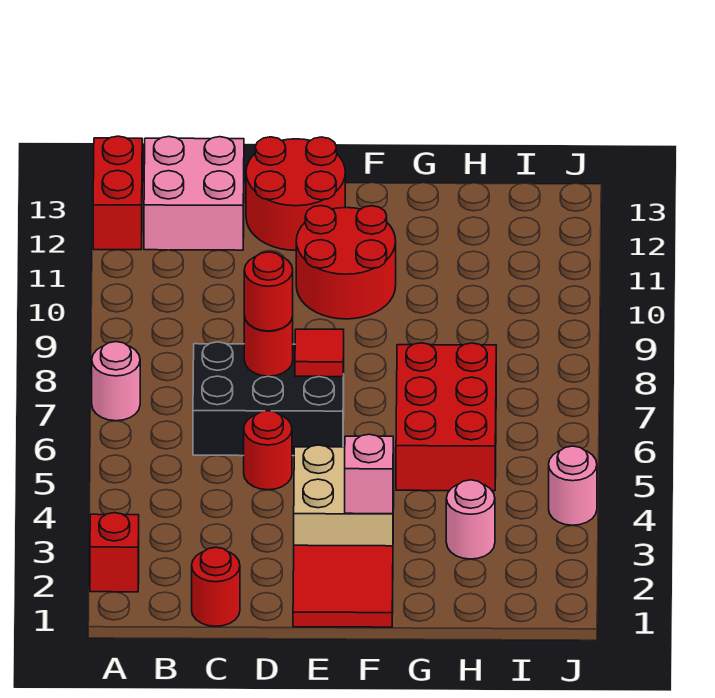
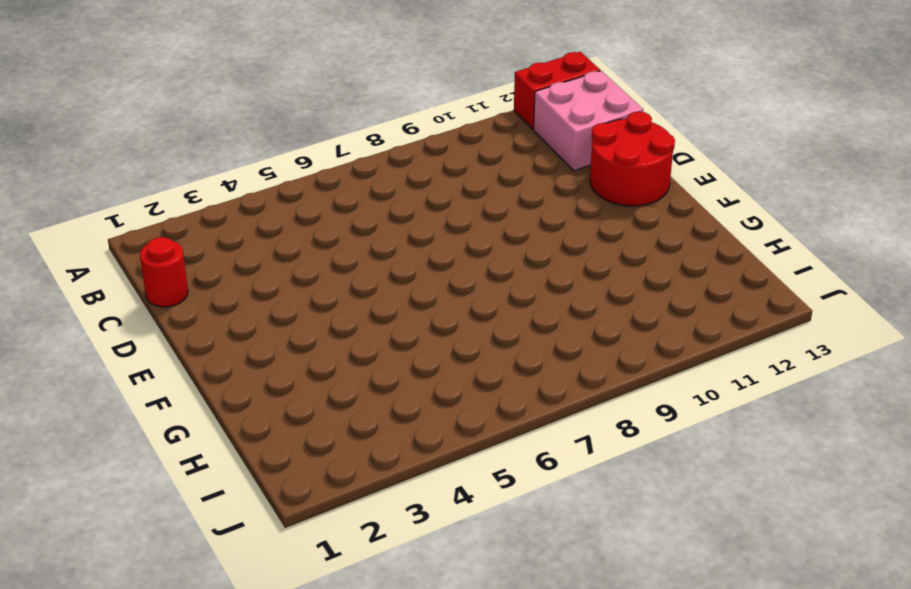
none -> red brick A2 level 1
none -> pink round brick A7 level 1
none -> black brick C6:E7 level 1

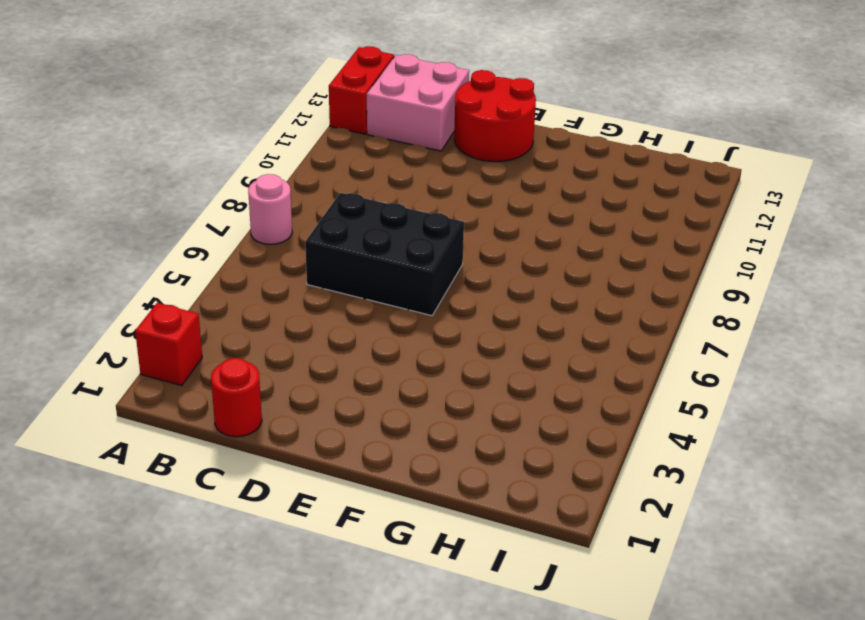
none -> red round brick D5 level 1
none -> red tile E1:F2 level 1
none -> tan brick E3:F4 level 1

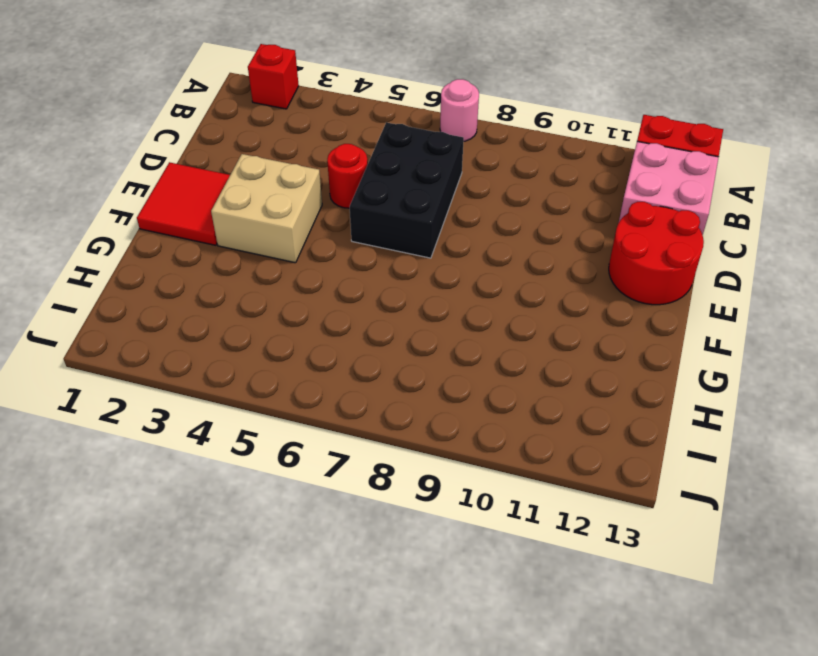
none -> red round brick C1 level 1
none -> red round brick E10:F11 level 1
none -> red brick G5:H7 level 1

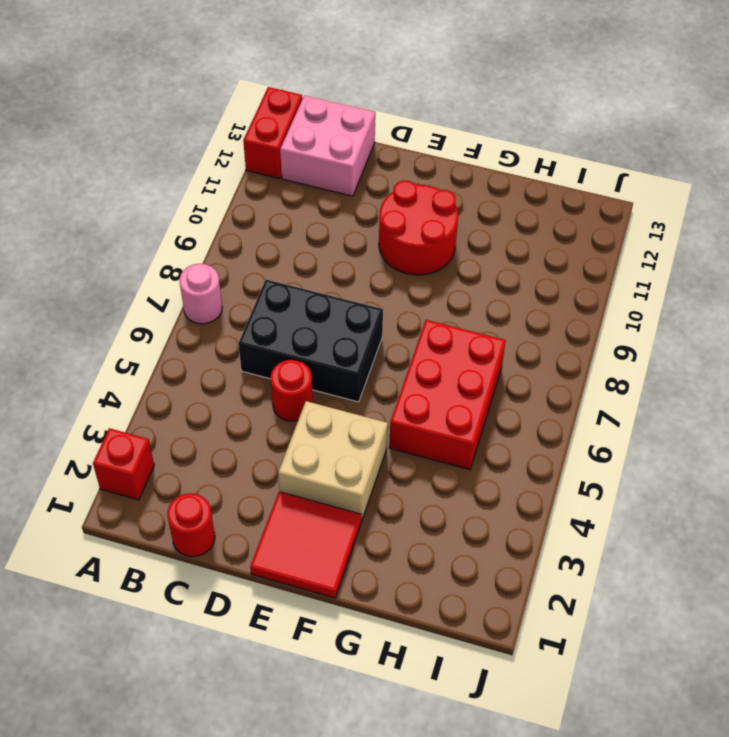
none -> red round brick D12:E13 level 1
none -> pink round brick H3 level 1
none -> pink round brick J4 level 1

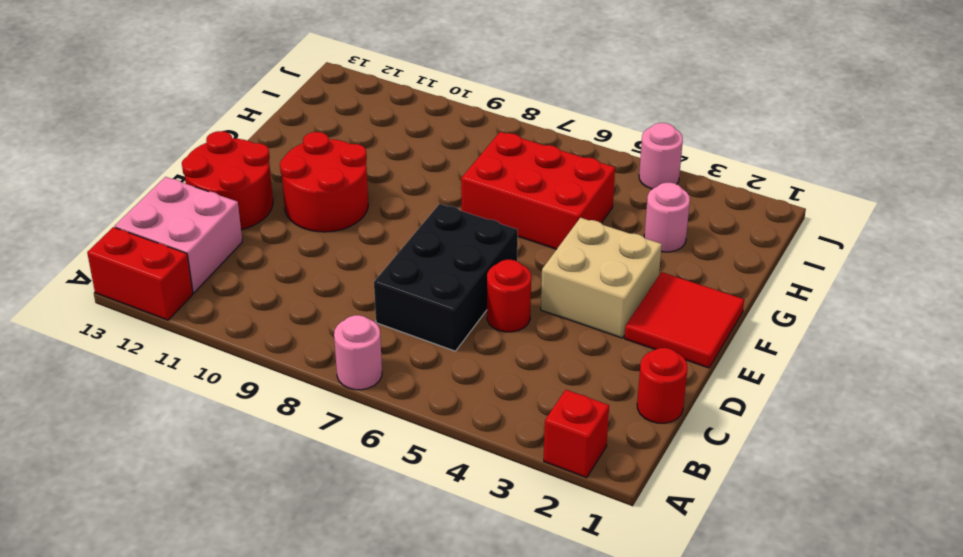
none -> red round brick D7 level 2
none -> red tile E7 level 2
none -> pink brick F3 level 2

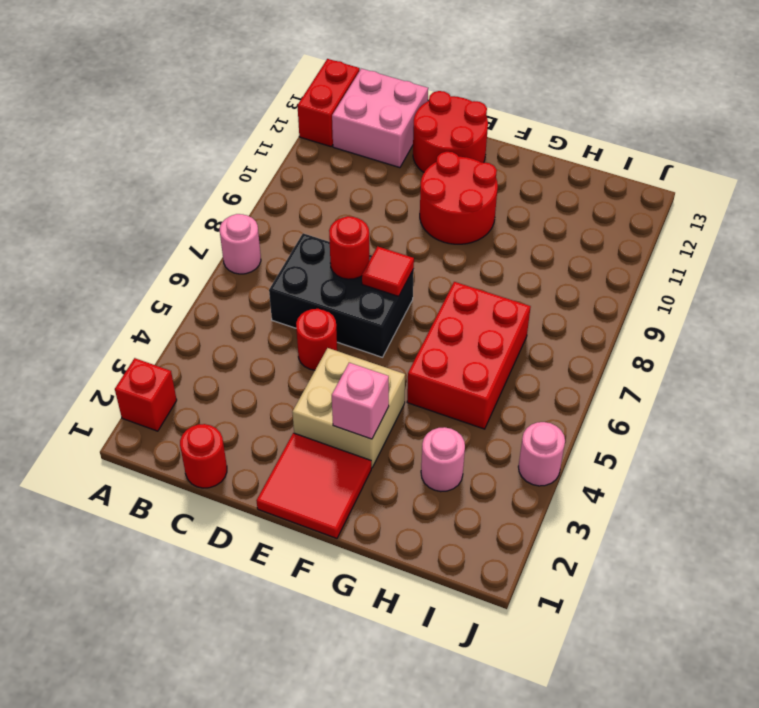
none -> red round brick D7 level 3

